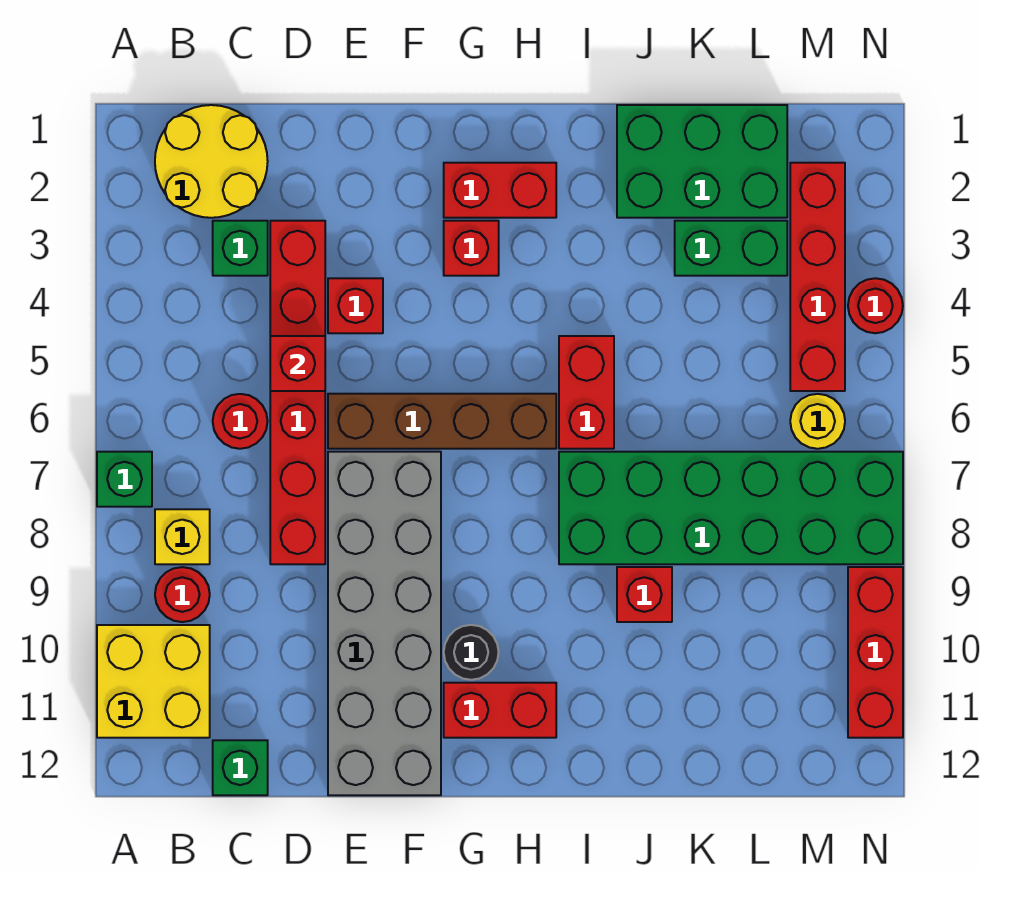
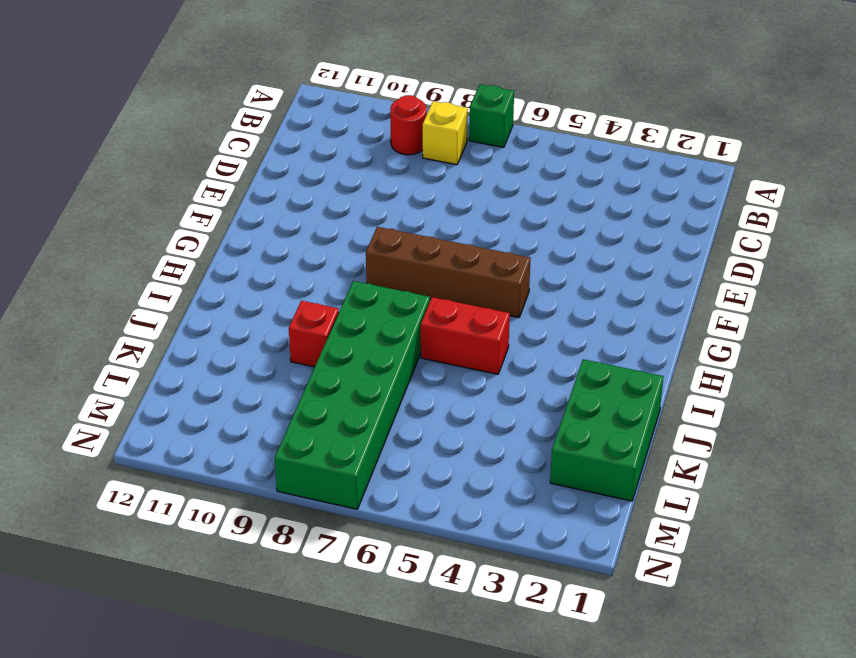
brown brick G5:G8 level 1 -> brown brick E6:H6 level 1
none -> yellow brick A10:B11 level 1
none -> yellow round brick B1:C2 level 1
none -> green brick C3 level 1

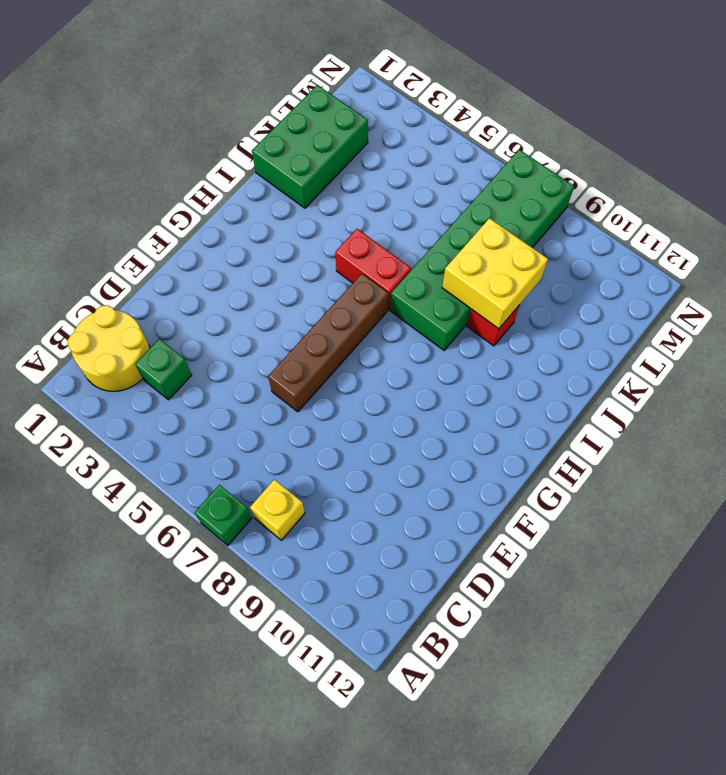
yellow brick J8:K9 level 2 -> yellow brick A10:B11 level 1
none -> red round brick B9 level 1
none -> red round brick C6 level 1
none -> green brick C12 level 1

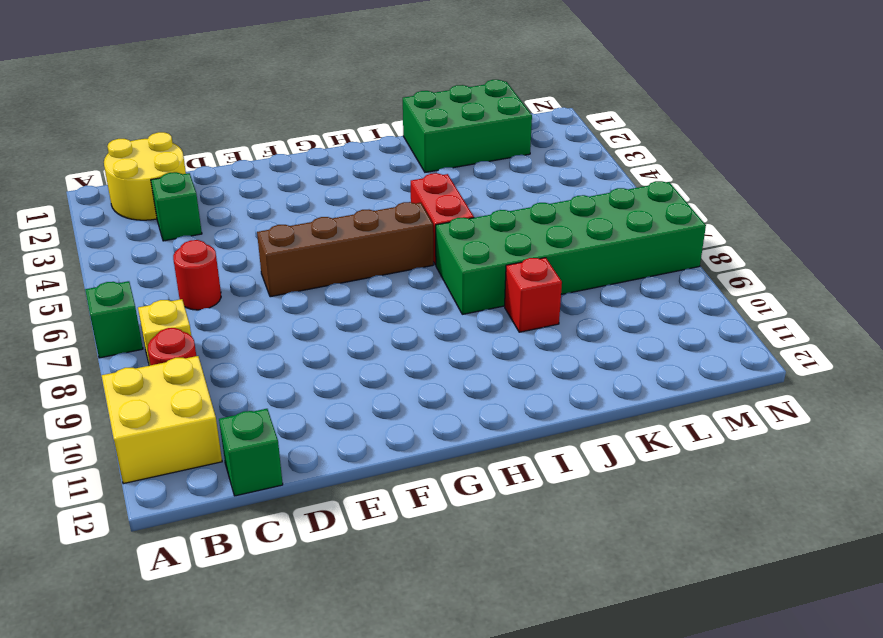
none -> red brick D3:D8 level 1
none -> red brick E4 level 1
none -> grey brick E7:F12 level 1

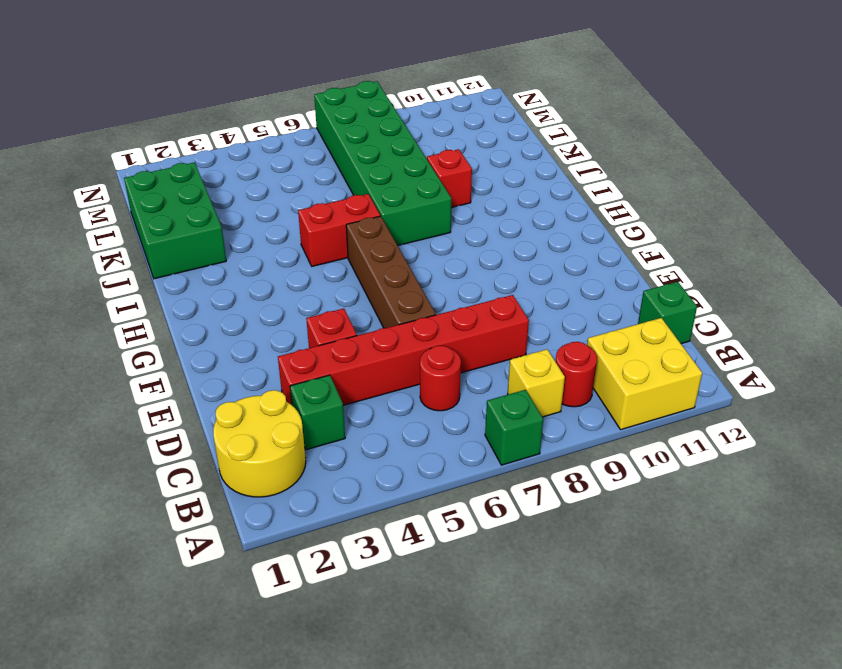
none -> grey brick E7:F12 level 1
none -> red brick G2:H2 level 1
none -> red brick G3 level 1

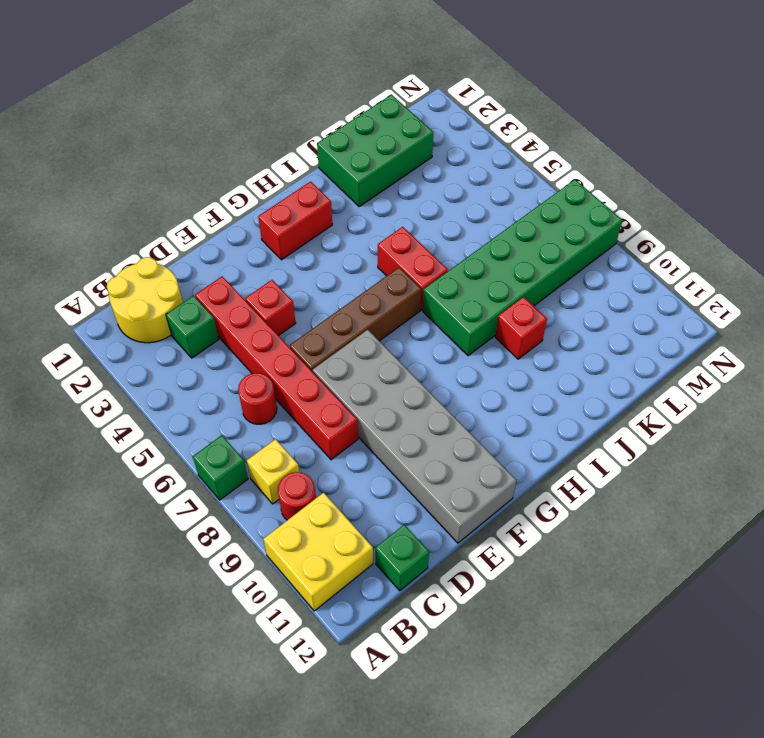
none -> red brick G3 level 1
none -> black round brick G10 level 1
none -> red brick G11:H11 level 1

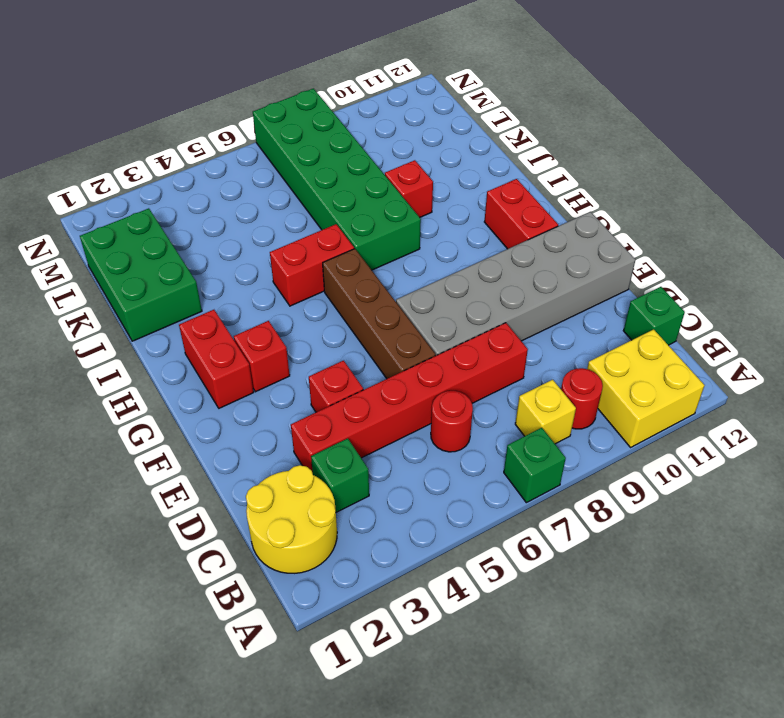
none -> black round brick G10 level 1
none -> green brick K3:L3 level 1
none -> red brick M2:M5 level 1

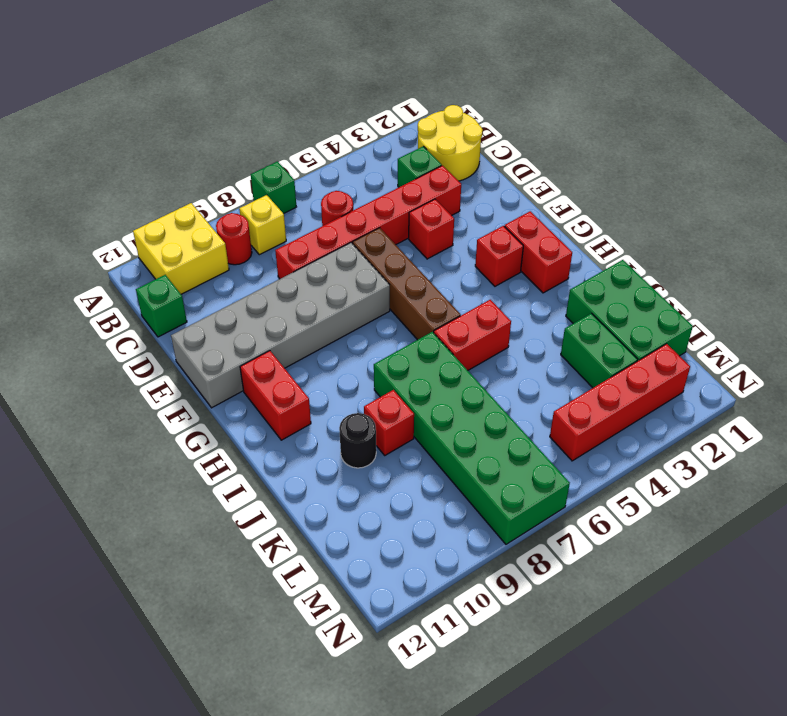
black round brick J10 level 1 -> black round brick G10 level 1
none -> yellow round brick M6 level 1
none -> red round brick N4 level 1
none -> red brick N9:N11 level 1

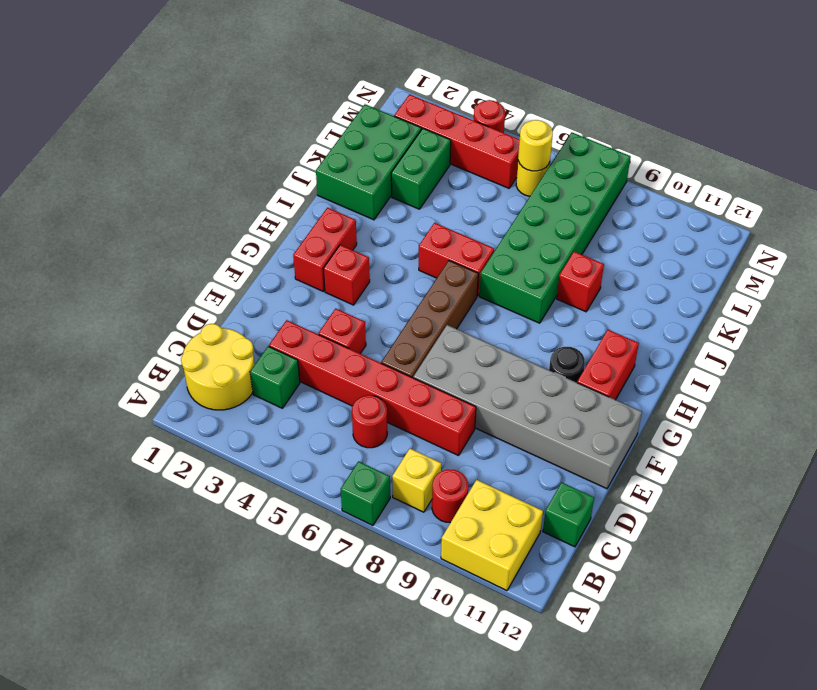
yellow round brick M6 level 2 -> none
none -> red brick N9:N11 level 1
none -> red brick D5 level 2

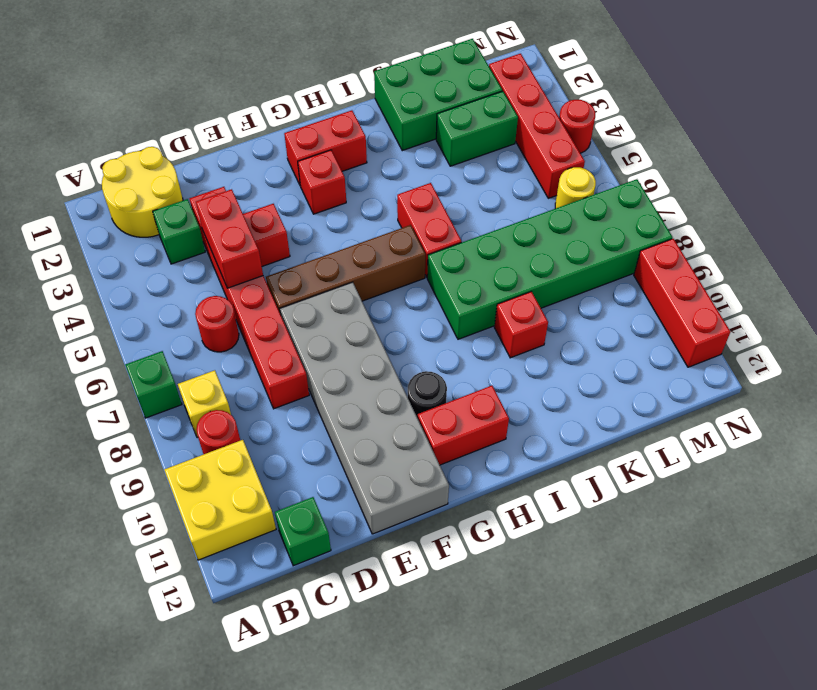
red brick D4:D5 level 2 -> red brick D5 level 2

